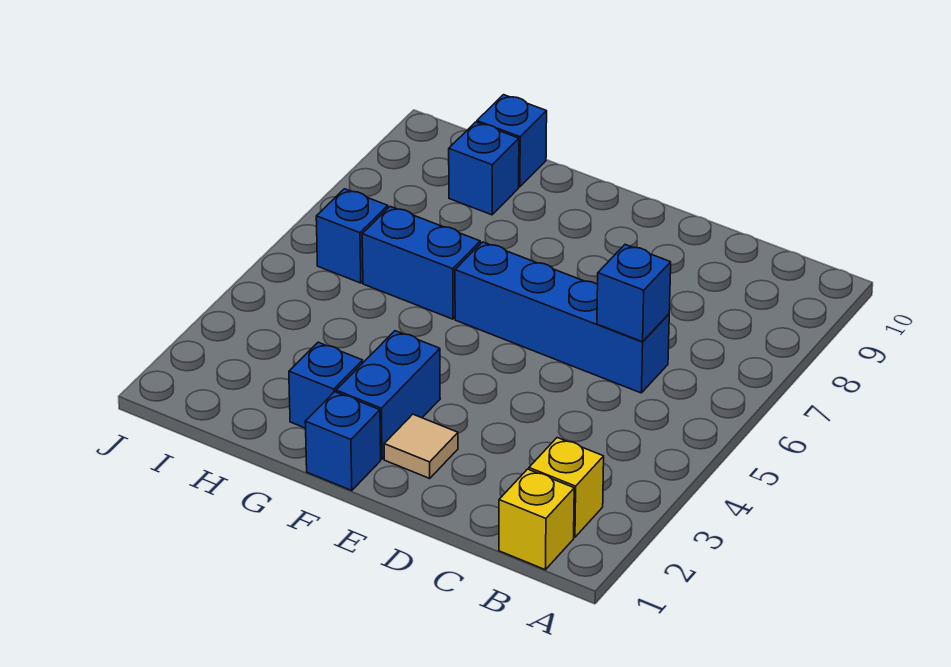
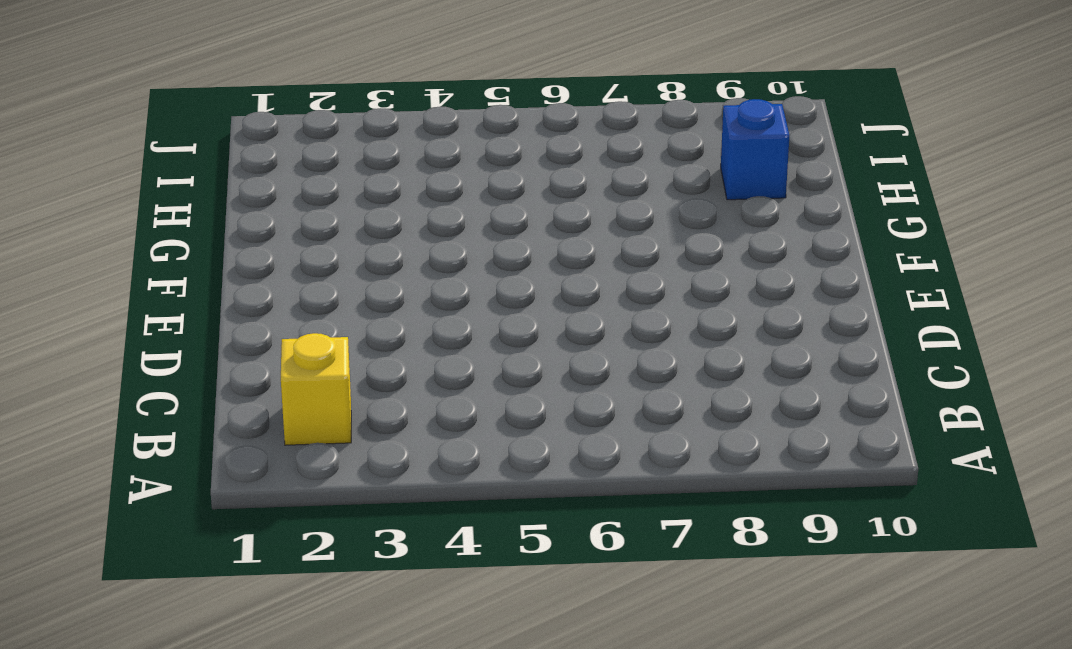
none -> yellow brick B1 level 1
none -> blue brick C6:F6 level 1
none -> tan tile E2 level 1

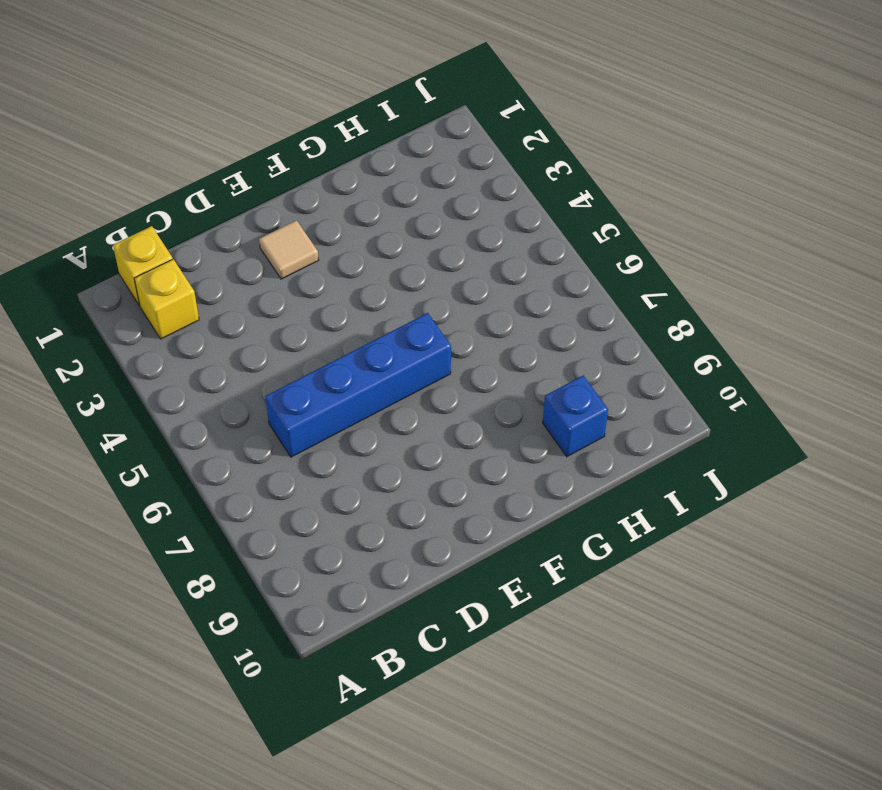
none -> blue brick F1 level 1
none -> blue brick F2:F3 level 1
none -> blue brick G2 level 1

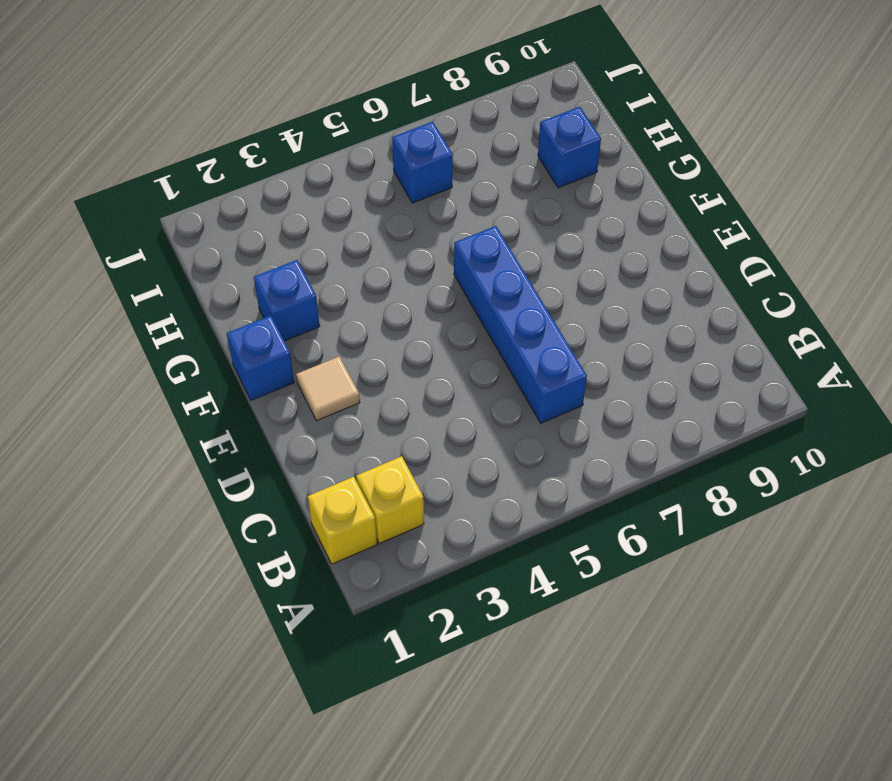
none -> blue brick F2:F3 level 1
none -> blue brick G6:H6 level 1
none -> blue brick H10 level 1

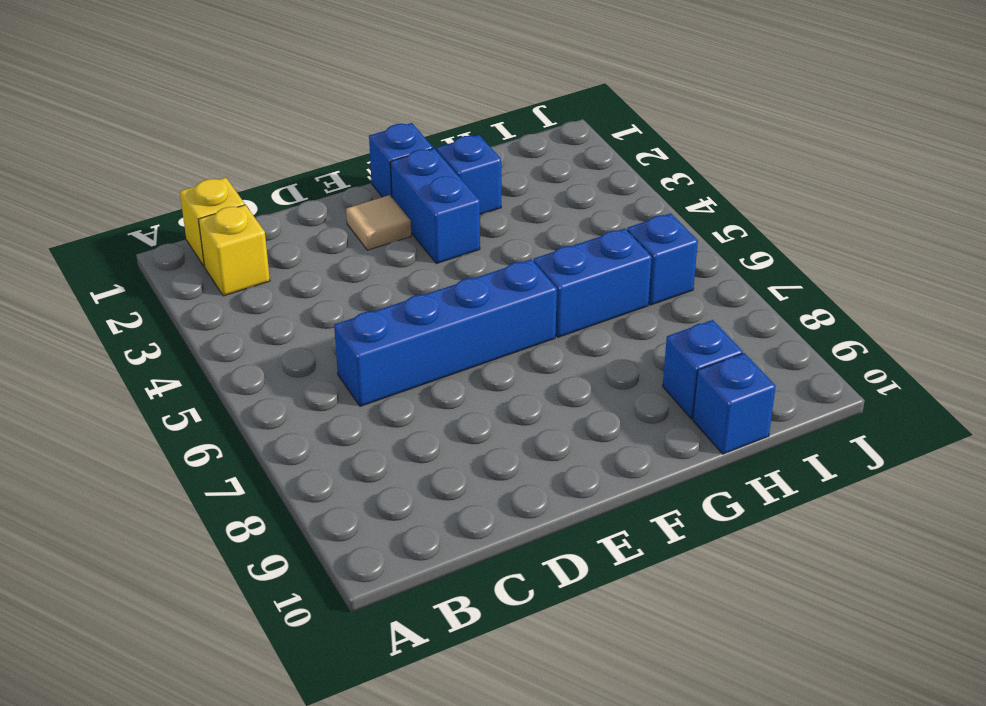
none -> blue brick C6 level 2

